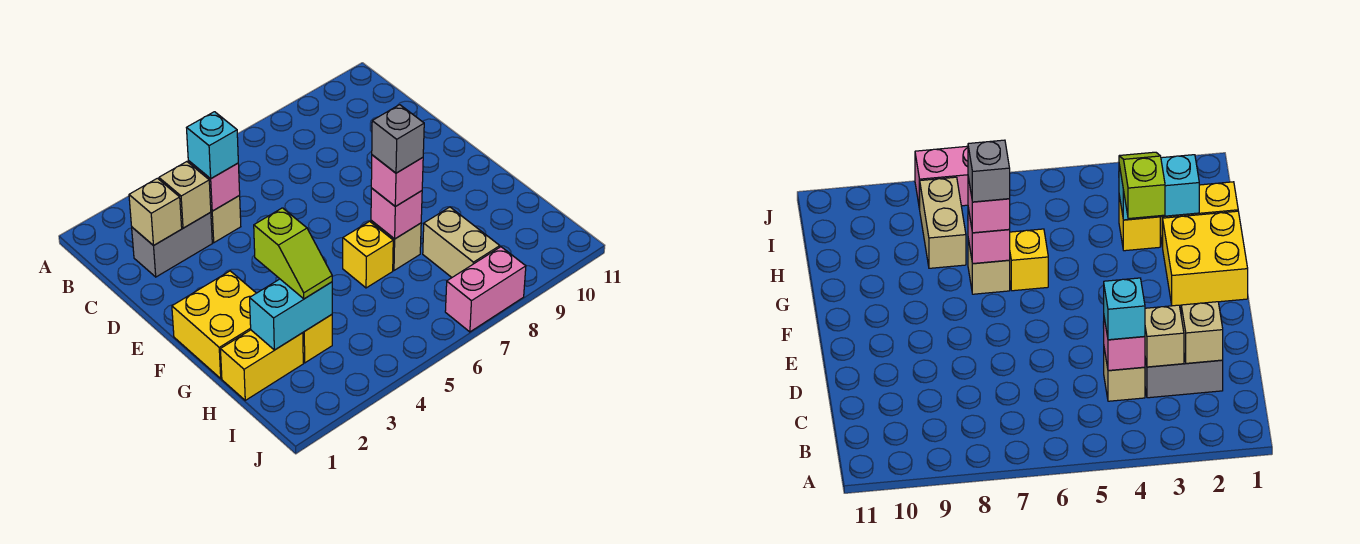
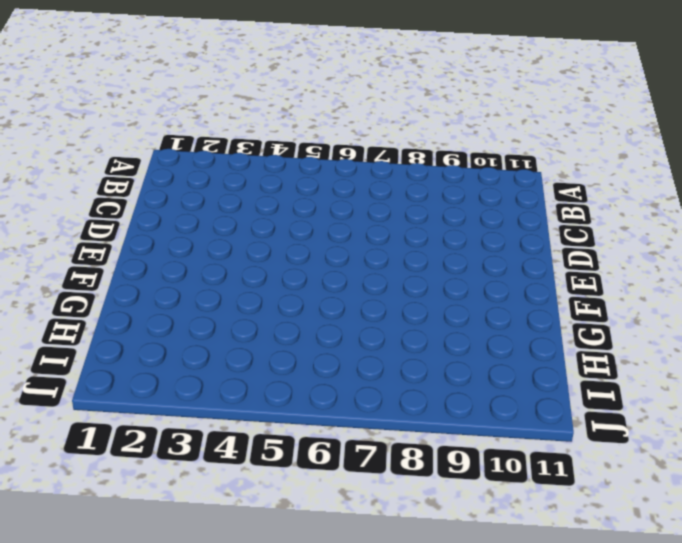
none -> grey brick C2:C3 level 1
none -> tan brick C4 level 1
none -> yellow brick F1:G2 level 1

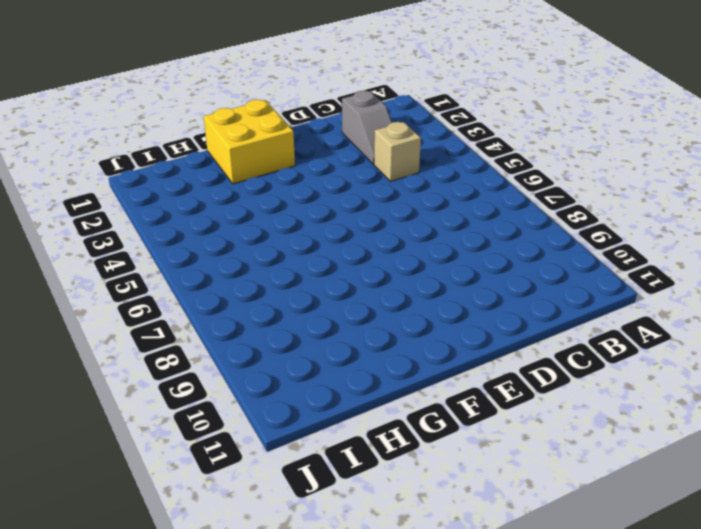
grey slope C2:C3 level 1 top 2 -> grey brick C2:C3 level 1
none -> yellow brick G6 level 1
none -> tan brick G7 level 1
none -> yellow brick H1:H2 level 1

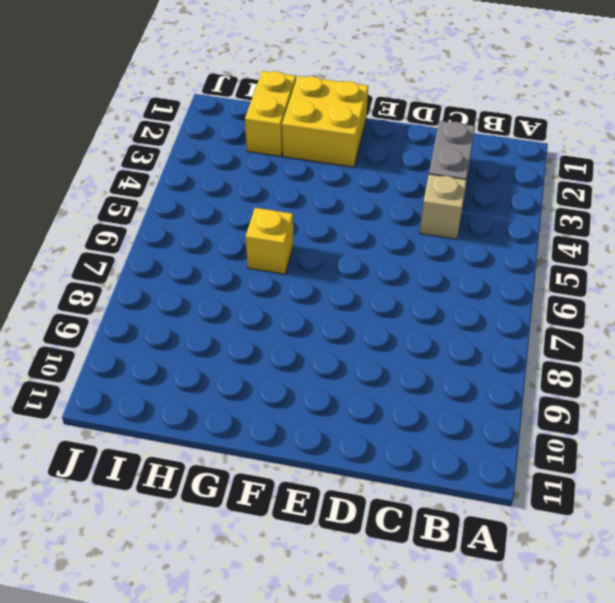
none -> tan brick G7 level 1
none -> yellow brick H3 level 1
none -> tan brick H8:I8 level 1

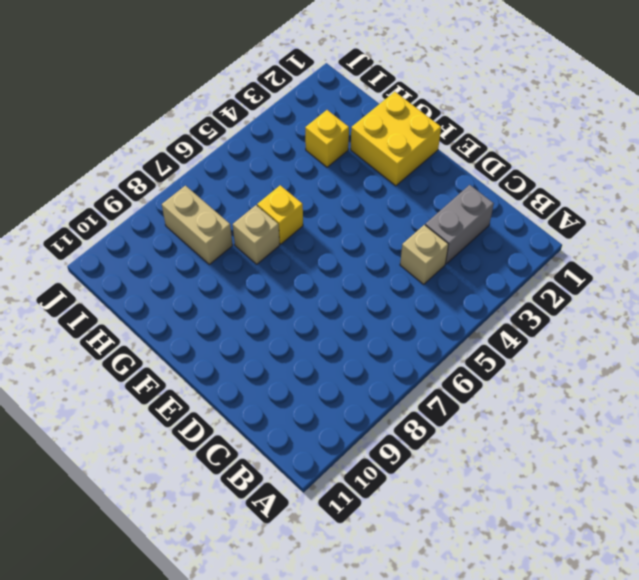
none -> yellow brick H1:H2 level 1
none -> pink brick J7:J8 level 1
none -> tan brick C2 level 2

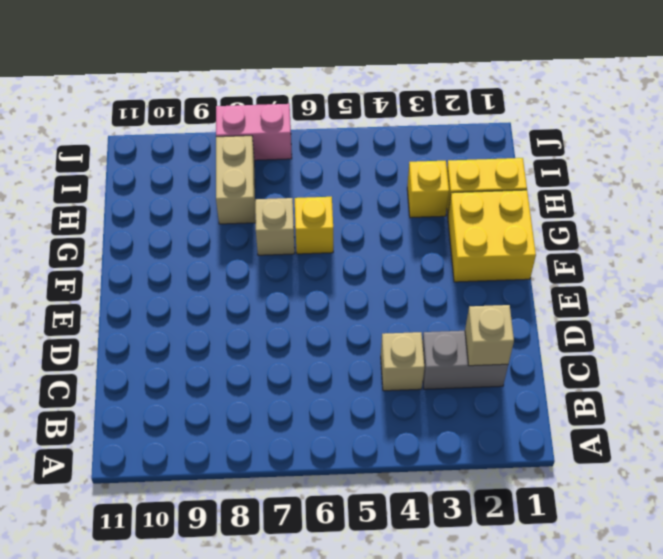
none -> tan brick C3 level 2
none -> pink brick C4 level 2
none -> pink brick G7 level 2

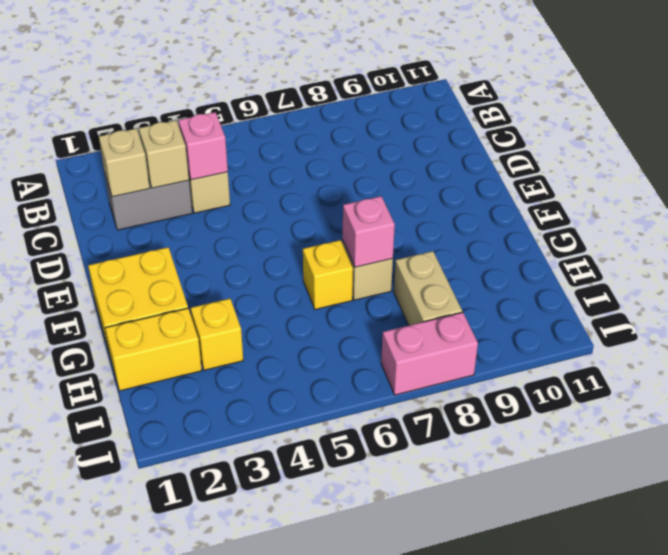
none -> cyan brick H2:H3 level 2
none -> cyan brick C4 level 3
none -> lime slope G3:H3 level 3 top G

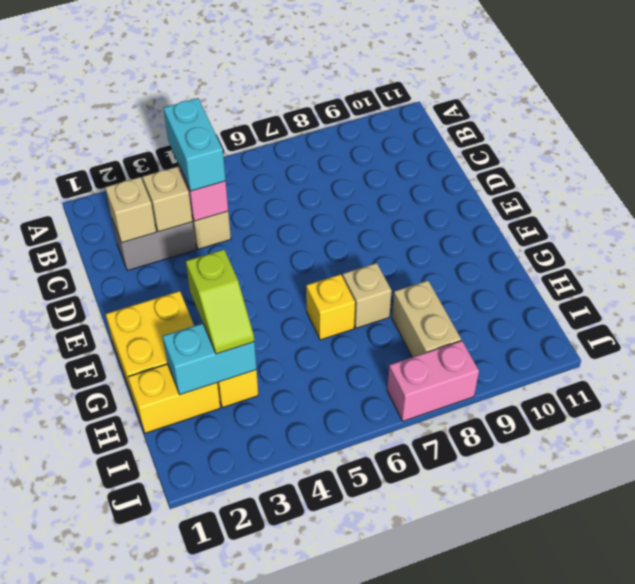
cyan brick B4:C4 level 3 -> cyan brick C4 level 3
none -> pink brick G7 level 2
none -> pink brick G7 level 3
none -> grey brick G7 level 4

